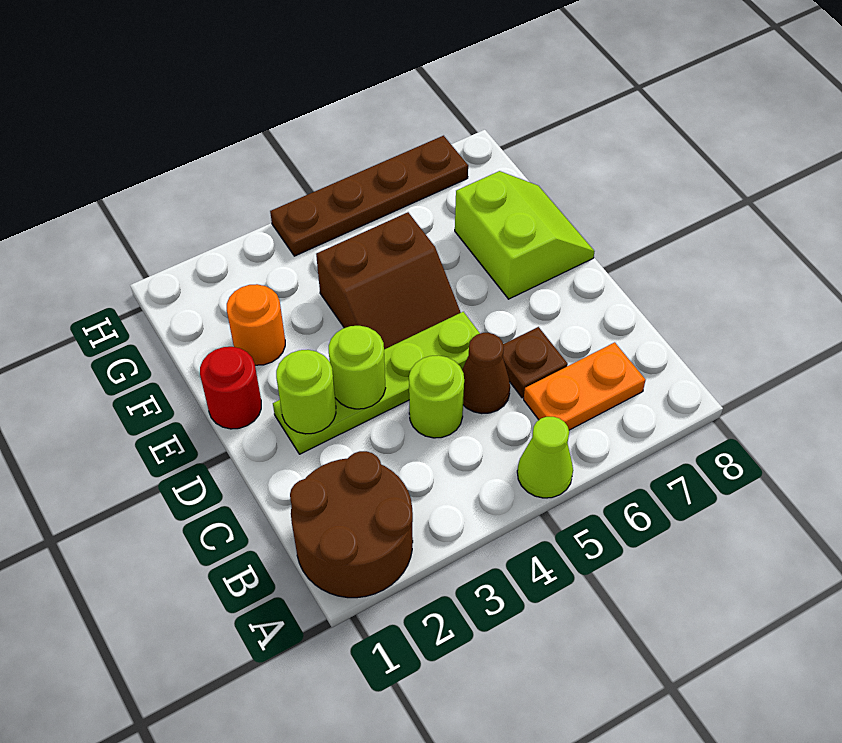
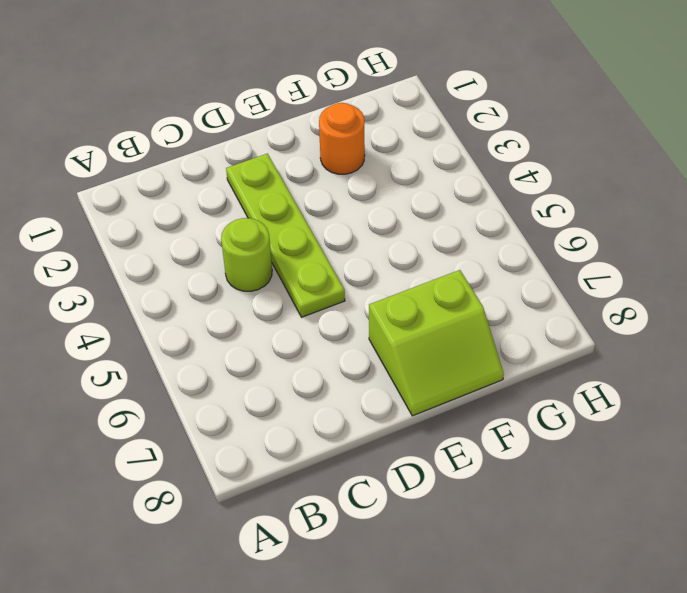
none -> brown round brick A1:B2 level 1
none -> lime cone A5 level 1
none -> orange plate B6:B7 level 1

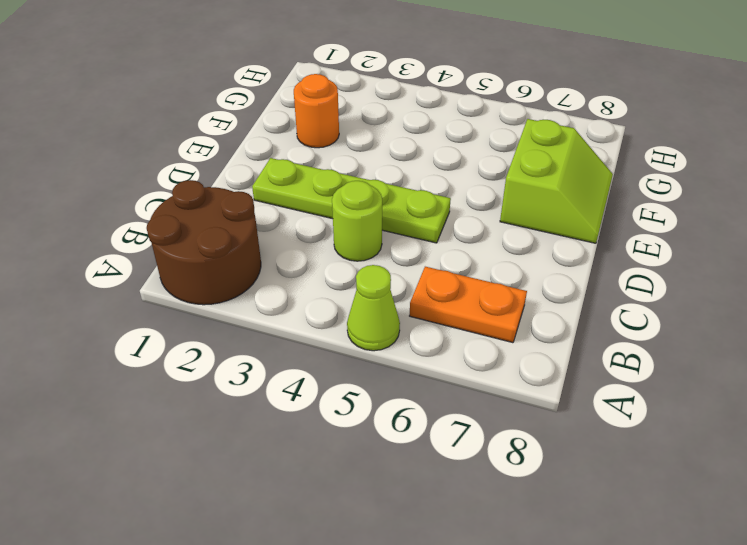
none -> brown cone C5 level 1
none -> brown plate C6 level 1
none -> red round brick E1 level 1

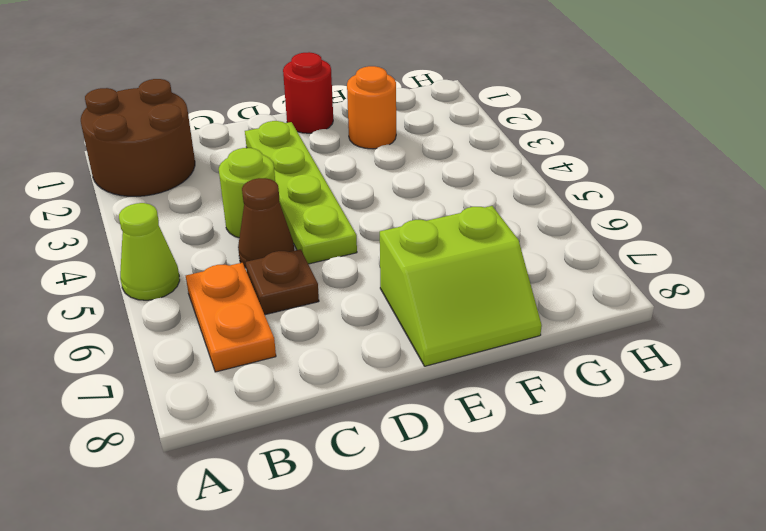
none -> brown slope E4:F5 level 1 top F
none -> brown plate H4:H7 level 1
none -> lime round brick D2 level 2

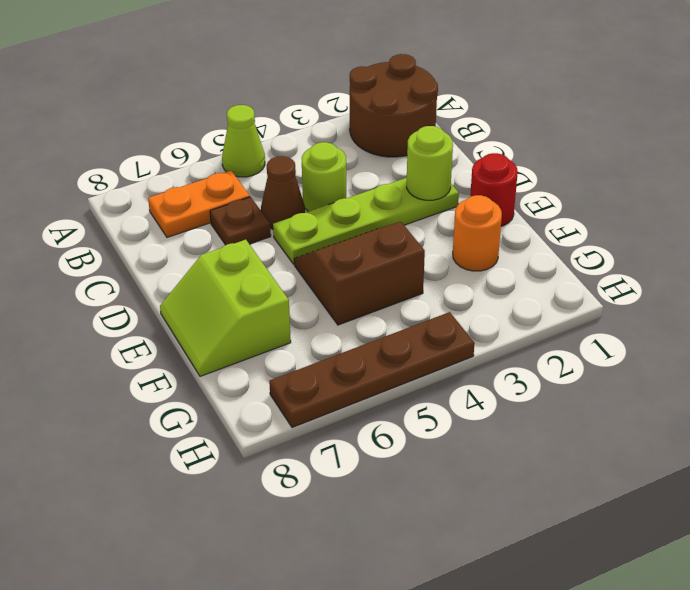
none -> lime round brick D3 level 2

